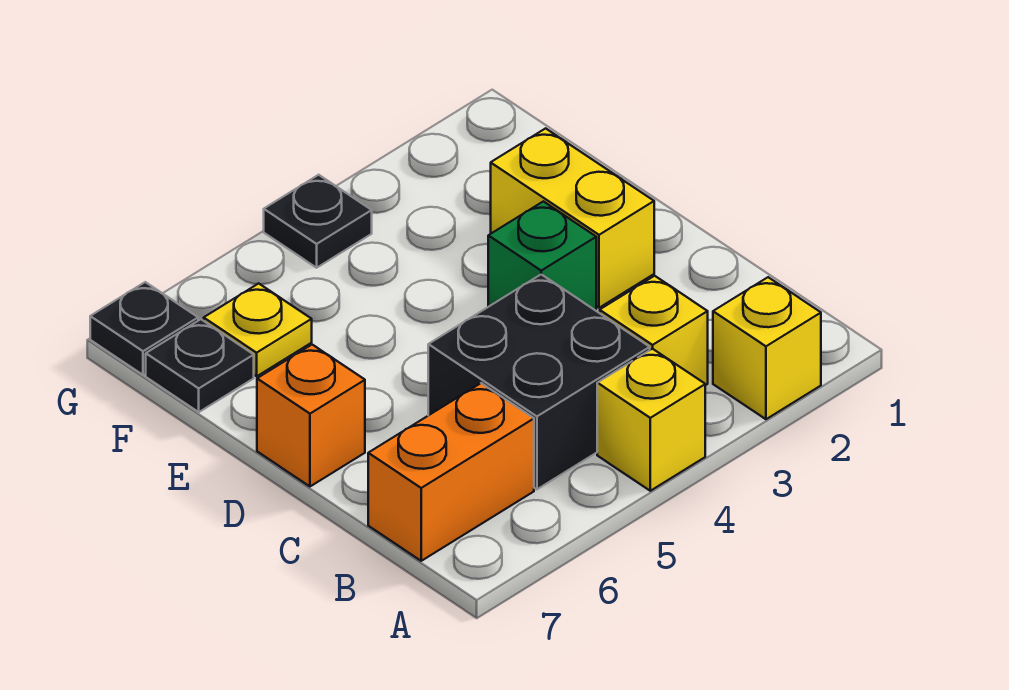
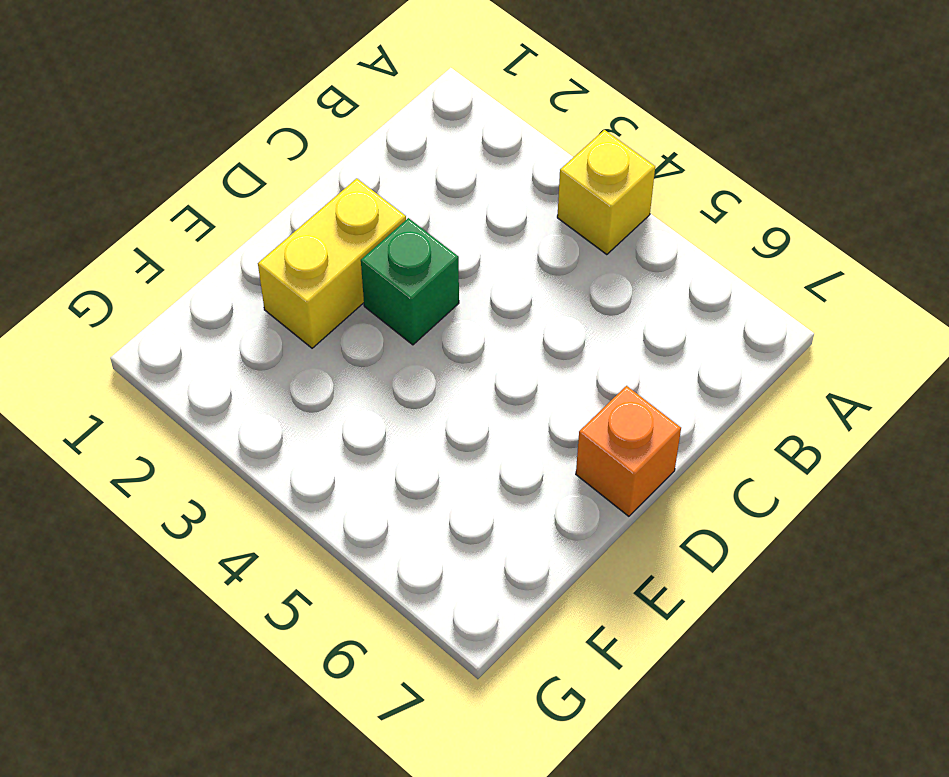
none -> yellow brick A2 level 1
none -> yellow brick B3 level 1
none -> black brick B4:C5 level 1

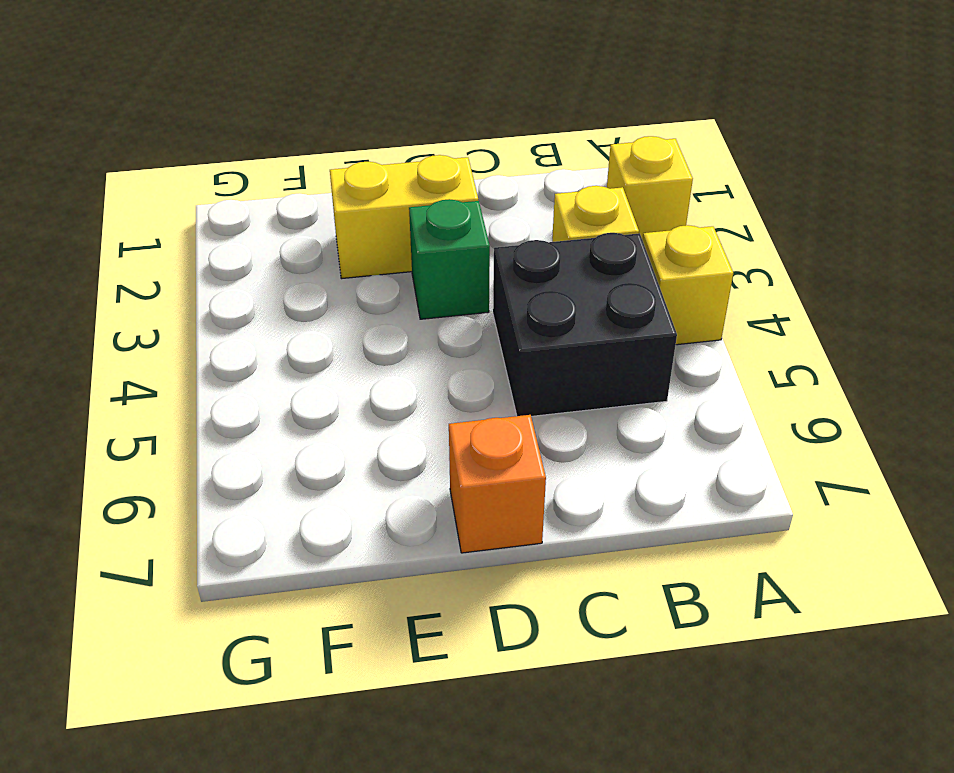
none -> orange brick B6:B7 level 1
none -> yellow plate F6 level 1
none -> black plate F7 level 1

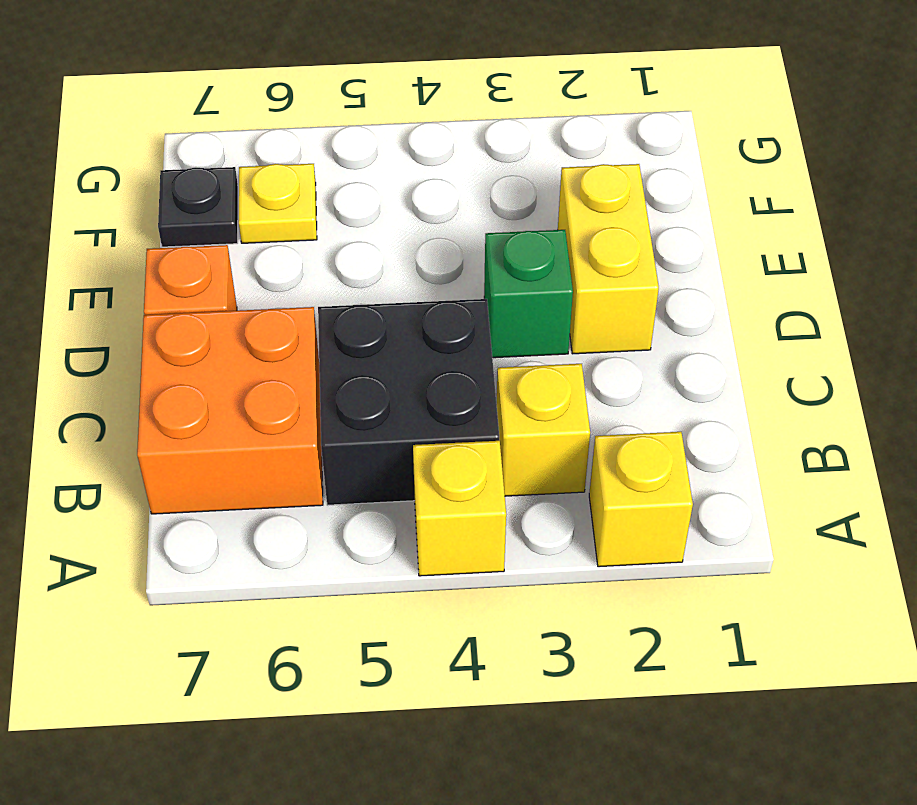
orange brick B6:C7 level 1 -> orange brick B6:B7 level 1
none -> black plate G4 level 1
none -> black plate G7 level 1

